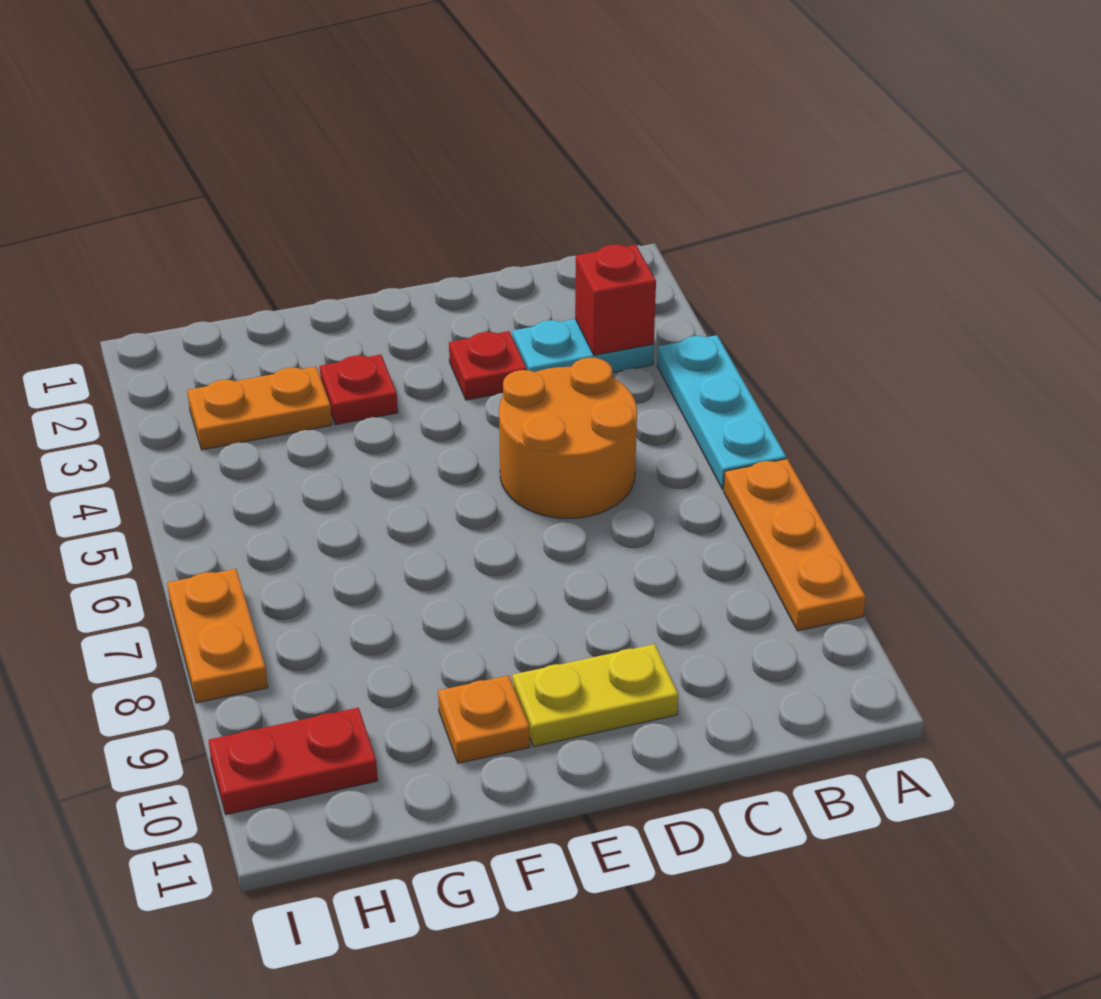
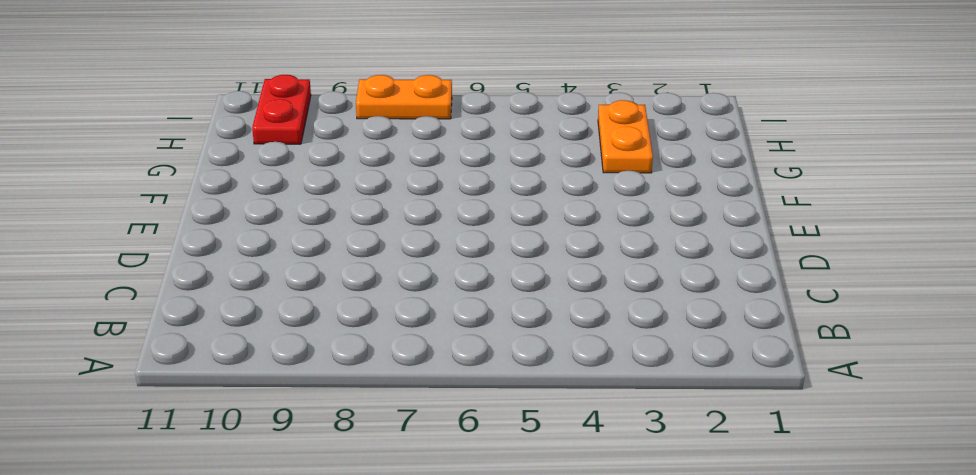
none -> cyan plate A4:A6 level 1
none -> orange plate A7:A9 level 1
none -> cyan plate B3:C3 level 1

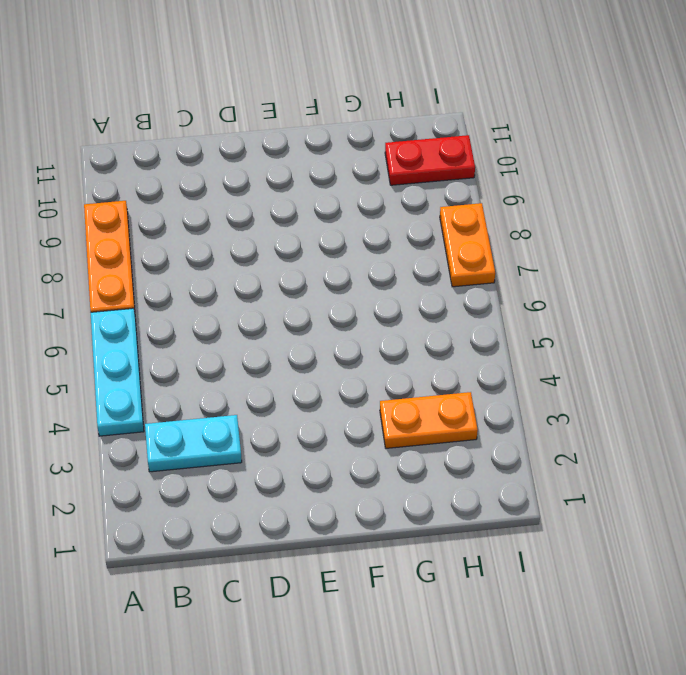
none -> orange round brick C5:D6 level 1
none -> red plate D3 level 1
none -> yellow plate D10:E10 level 1

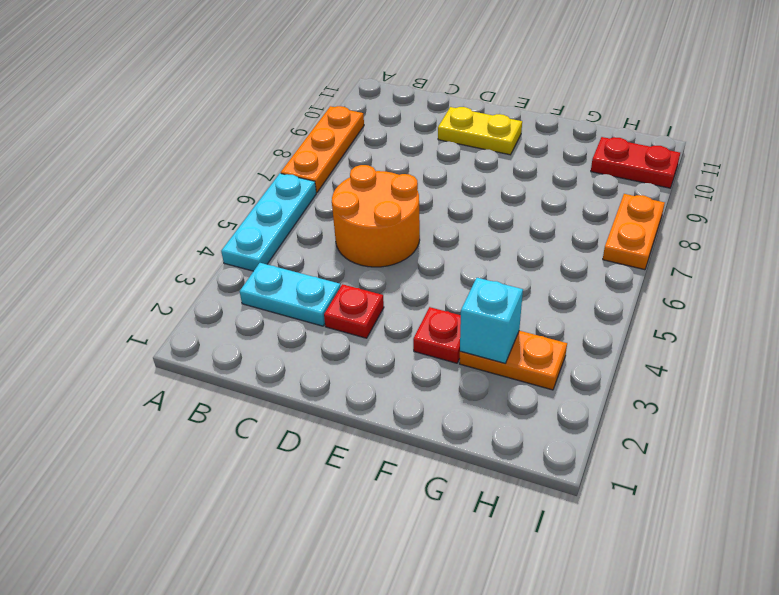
cyan brick G3 level 2 -> none
none -> orange plate F10 level 1
none -> red brick B3 level 2

